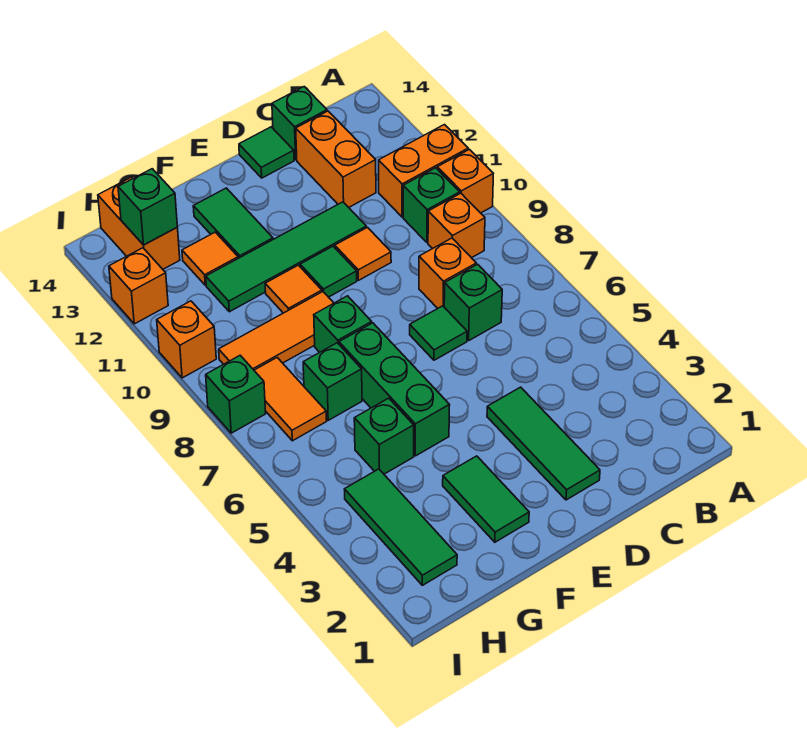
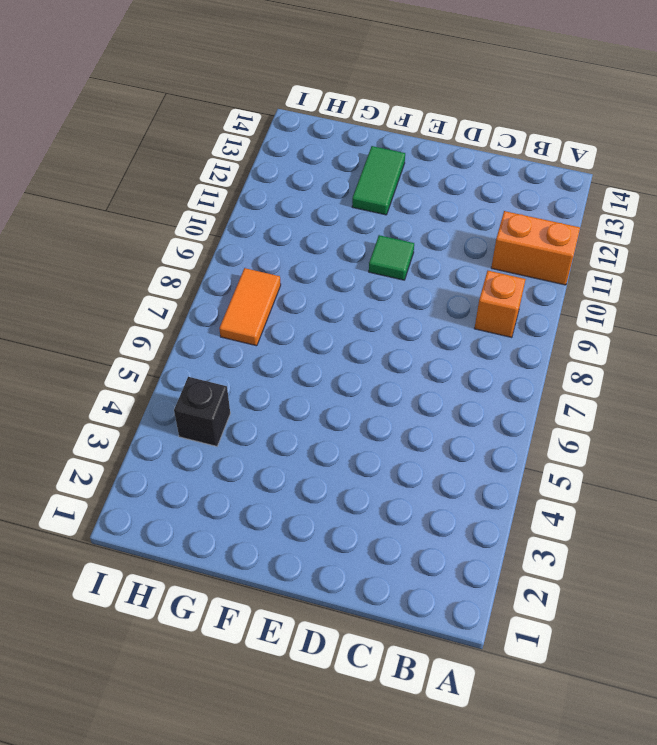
black brick H4 level 1 -> green tile H2:H4 level 1
none -> orange brick A10 level 1
none -> green brick B10 level 1
none -> green brick C7 level 1
none -> orange brick C8 level 1

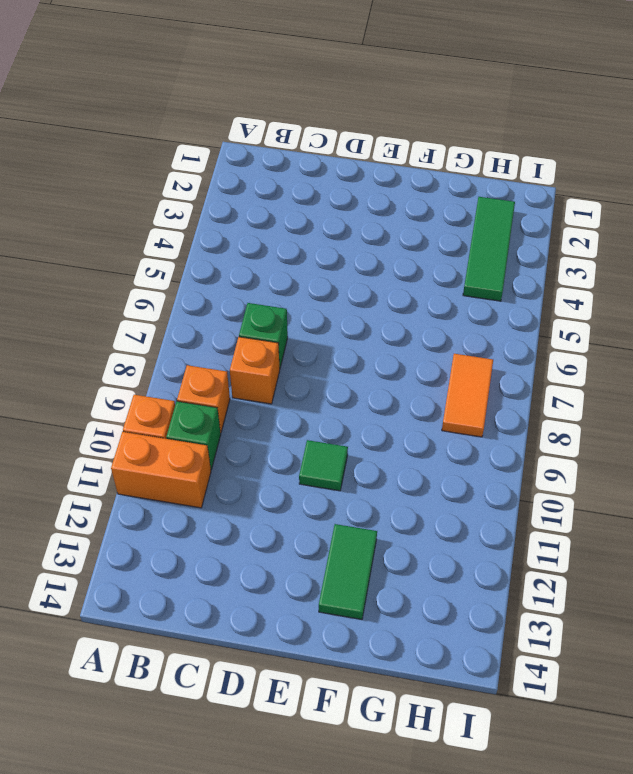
none -> orange brick C12:C13 level 1
none -> green brick C14 level 1
none -> green tile D2:D4 level 1
none -> green tile D7 level 1

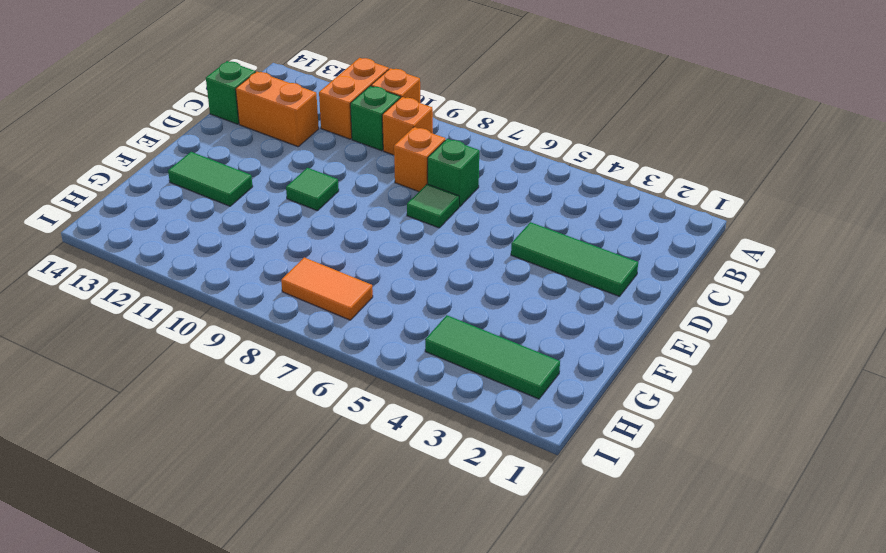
none -> orange tile D10 level 1
none -> green tile D11:G11 level 1
none -> green tile D14 level 1
none -> green tile F2:F3 level 1

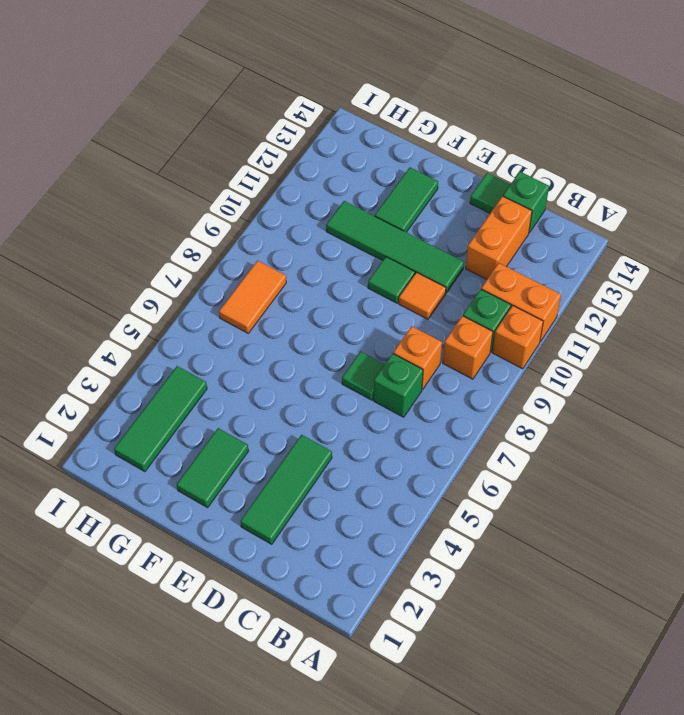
none -> green brick F5:F7 level 1
none -> green brick F8 level 1
none -> orange tile F9:H9 level 1
none -> orange tile F10 level 1

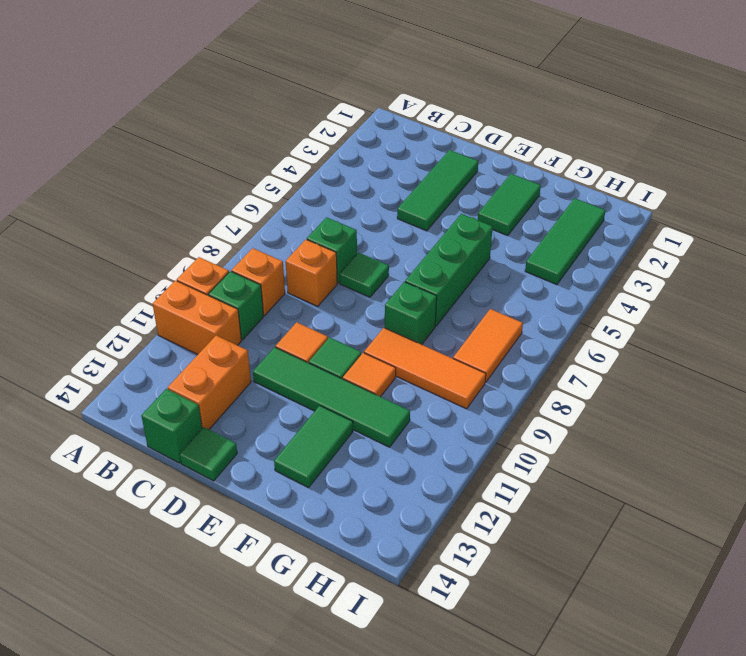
none -> green brick G5 level 1
none -> green brick G7 level 1
none -> orange tile G12 level 1
none -> orange brick H13:H14 level 1

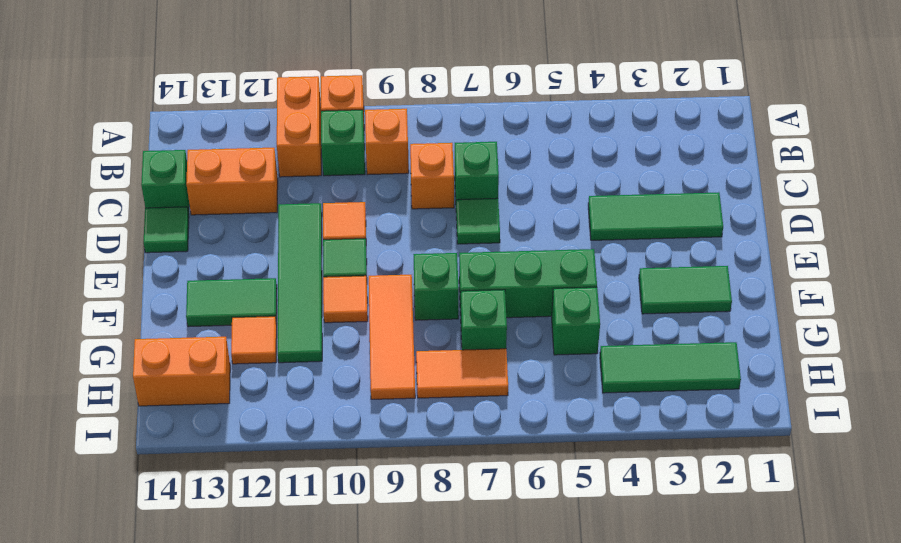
none -> green brick I8 level 1
none -> orange brick I10 level 1
none -> orange brick I12 level 1
none -> green brick H13 level 2

